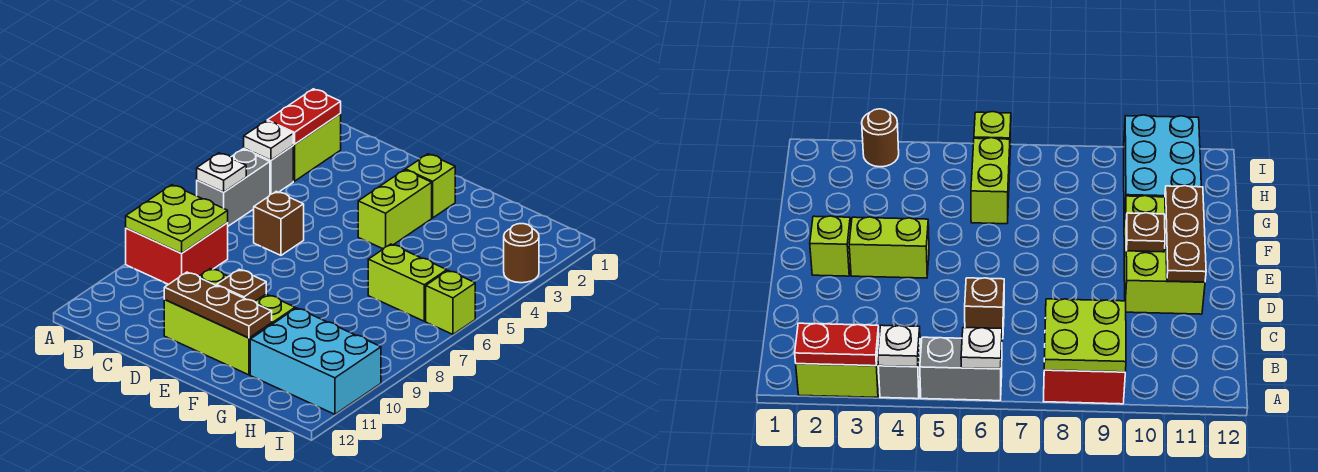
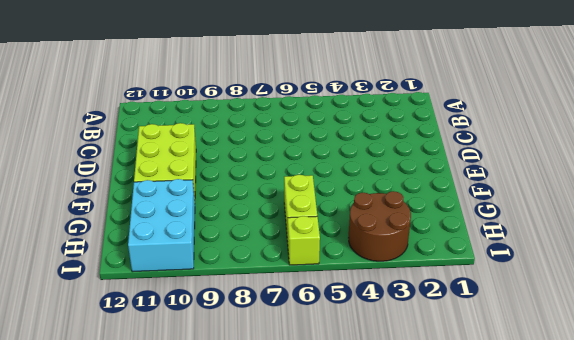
brown round brick H3:I4 level 1 -> brown round brick I3 level 1
none -> lime brick A2:A3 level 1
none -> grey brick A4 level 1
none -> grey brick A5:A6 level 1

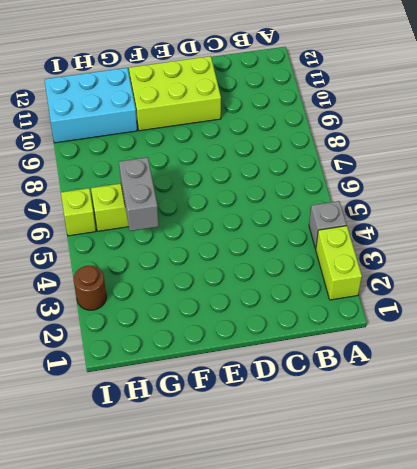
grey brick G5:G6 level 2 -> grey brick A5:A6 level 1
none -> red brick A8:B9 level 1
none -> brown brick C6 level 1
none -> lime brick E2 level 1

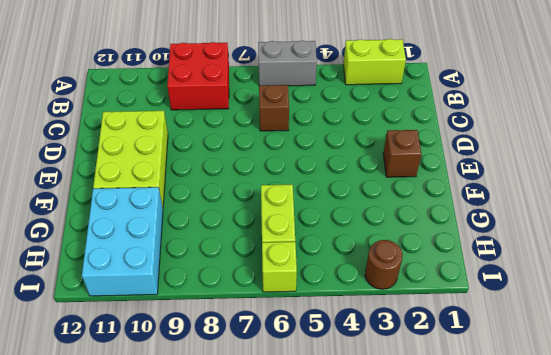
brown brick E2 level 1 -> lime brick E2 level 1
none -> grey brick A4 level 1
none -> lime brick E3:E4 level 1
none -> red plate A2:A3 level 2

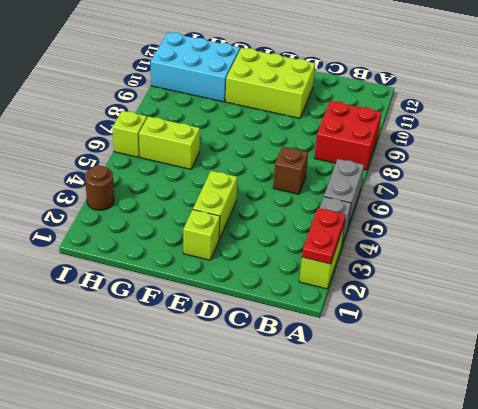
none -> white plate A4 level 2
none -> white plate A6 level 2
none -> lime plate A8:B9 level 2

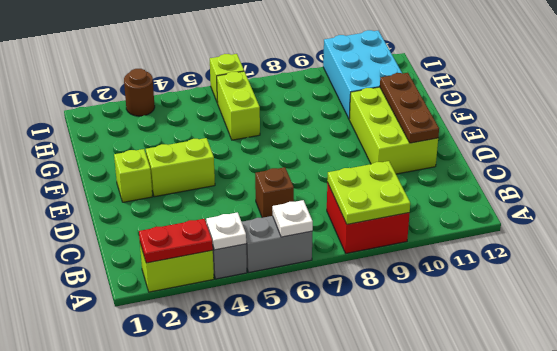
none -> brown plate E10 level 2

